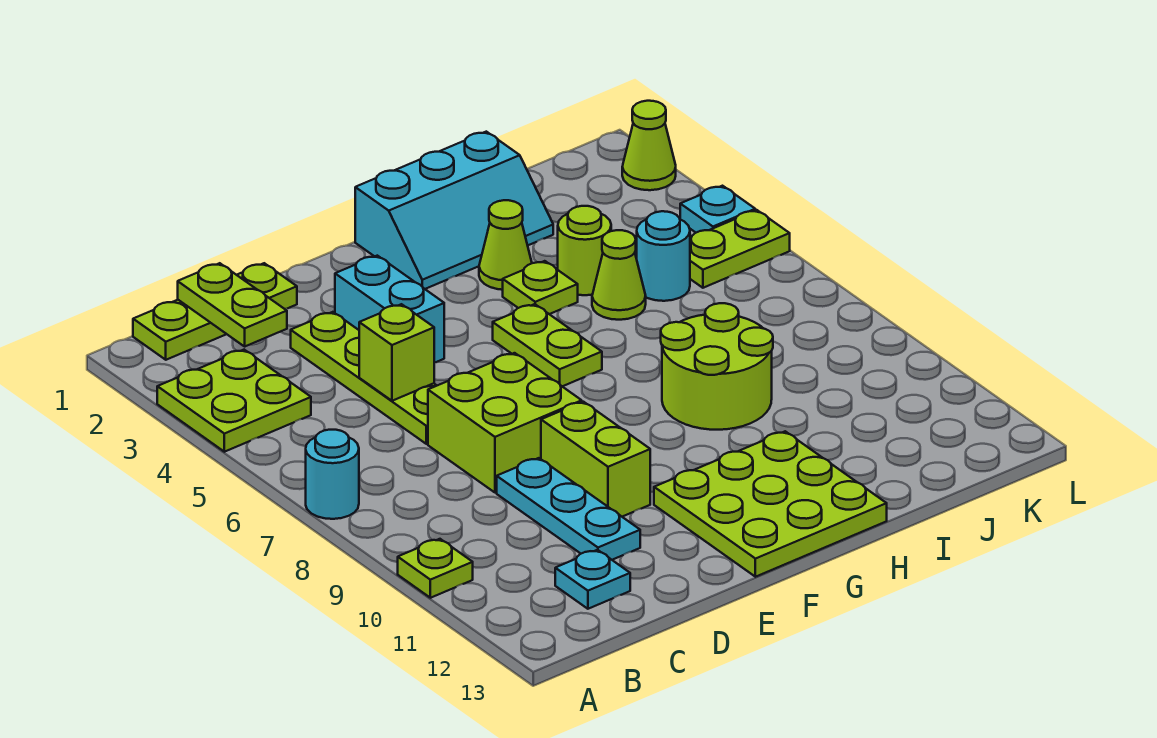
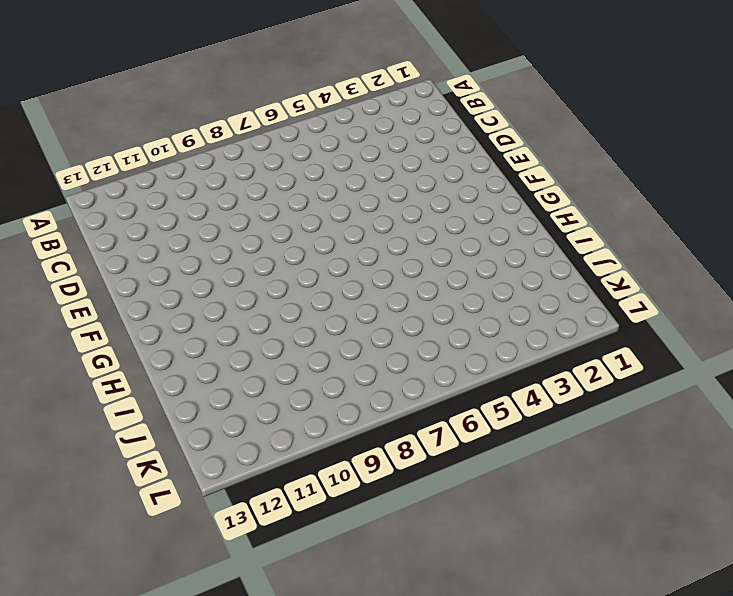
none -> lime plate A3:B4 level 1
none -> cyan round brick A7 level 1
none -> lime plate A10 level 1

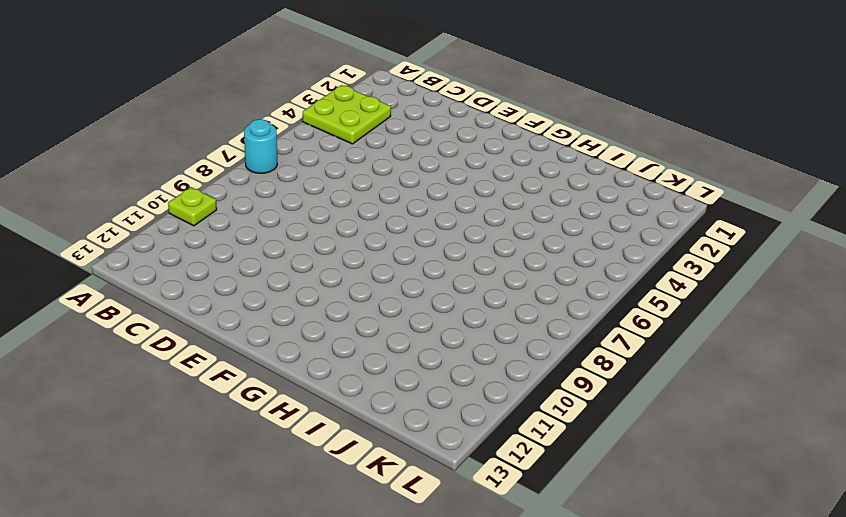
none -> lime plate B1:D1 level 1
none -> cyan plate C12 level 1
none -> lime plate D3:D6 level 1

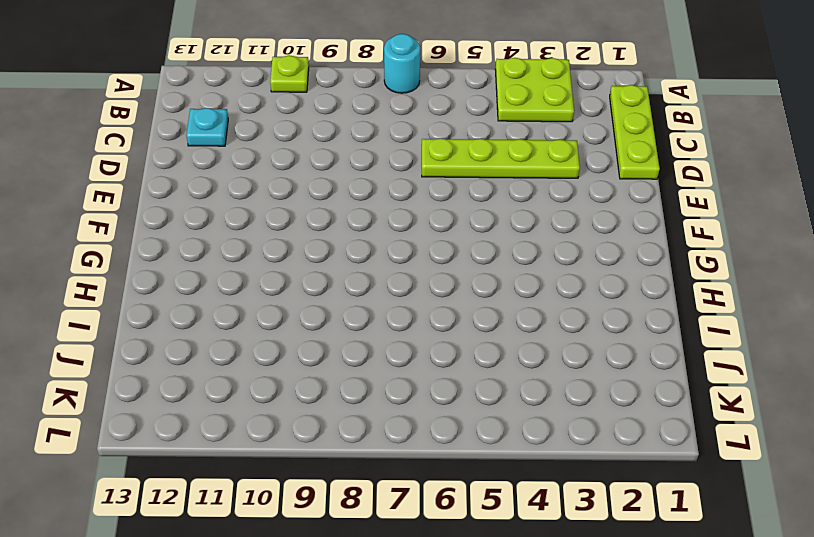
none -> lime brick D7:E8 level 1
none -> cyan plate D9:D11 level 1
none -> cyan brick E3:E4 level 1

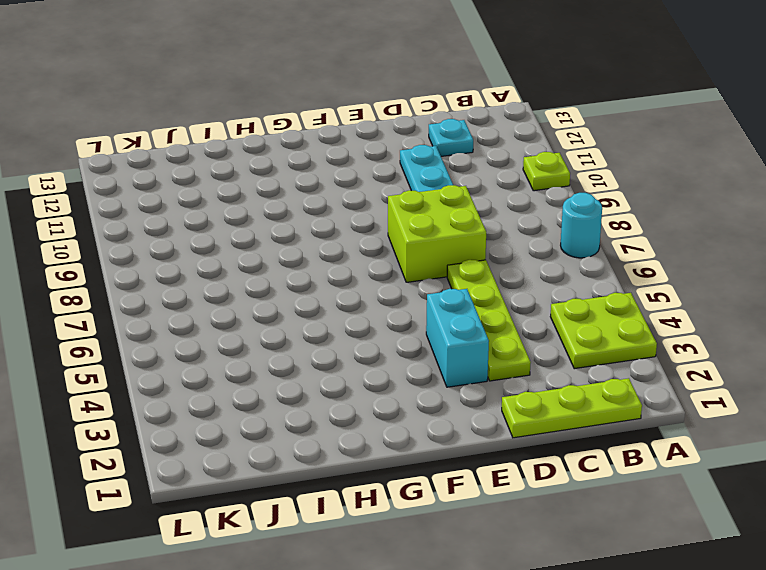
none -> lime brick E9:E10 level 1
none -> lime plate F11:H13 level 1
none -> cyan slope G1:I2 level 1 top 1

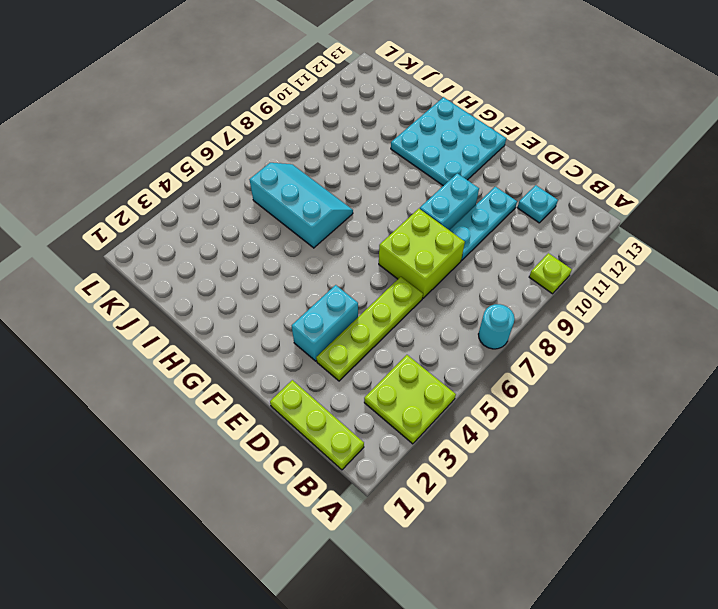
cyan brick E9:E10 level 1 -> lime brick E9:E10 level 1
cyan plate F11:H13 level 1 -> lime plate F11:H13 level 1
cyan slope H6:J7 level 1 top 6 -> cyan slope G1:I2 level 1 top 1
none -> lime plate G5:G6 level 1
none -> lime cone H3 level 1
none -> lime plate H4 level 1

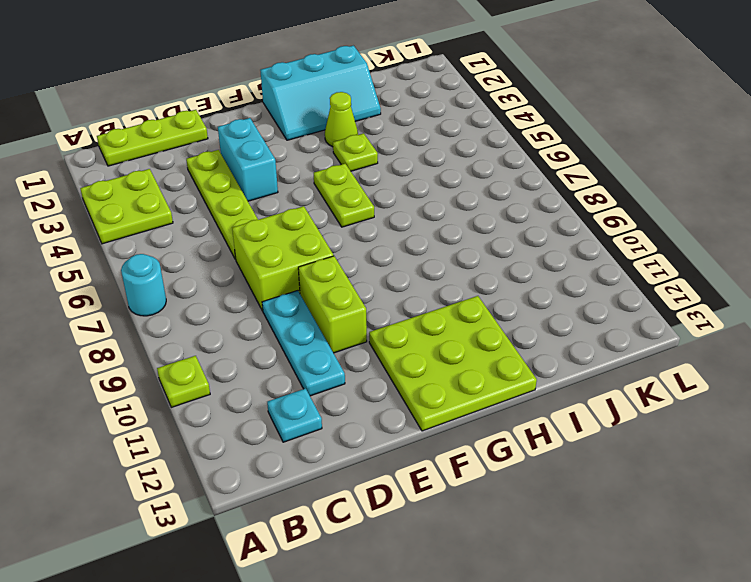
none -> lime round brick H8:I9 level 1
none -> lime round brick I4 level 1
none -> lime cone I5 level 1

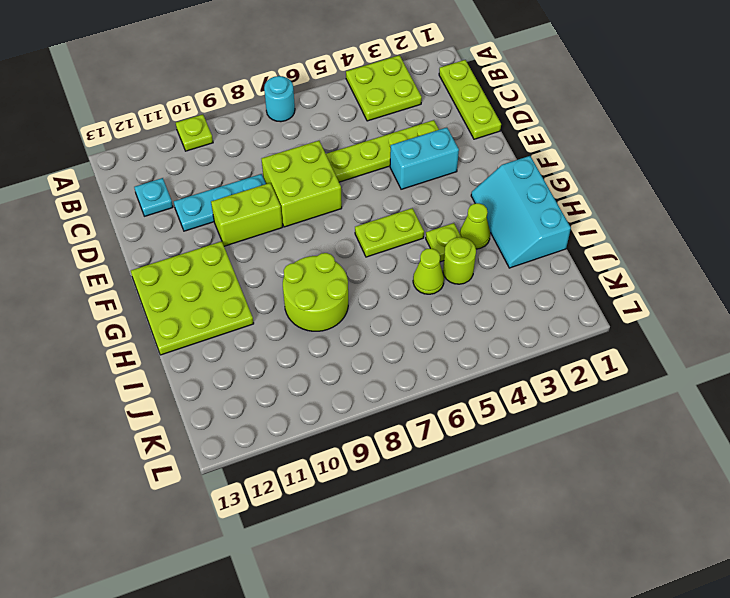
none -> cyan round brick J5 level 1
none -> lime plate K5:L5 level 1
none -> lime cone L2 level 1

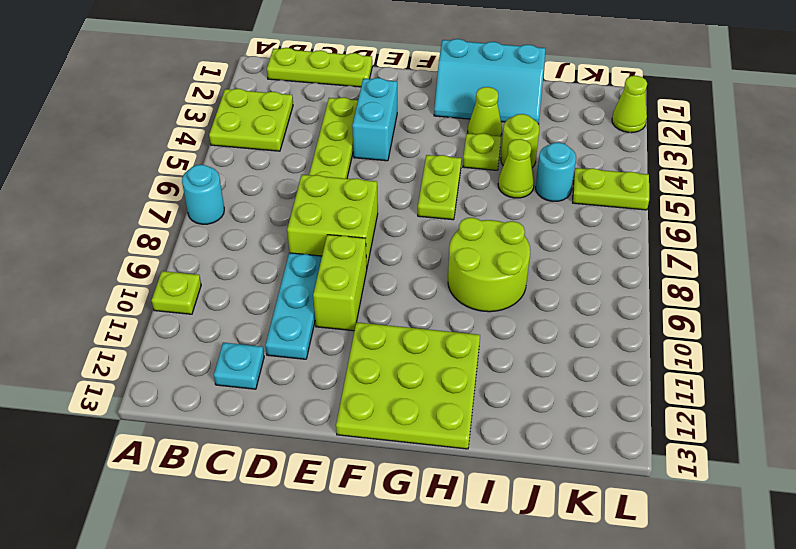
none -> cyan plate L4 level 1
none -> lime plate C1:C2 level 2
none -> lime brick D5 level 2

